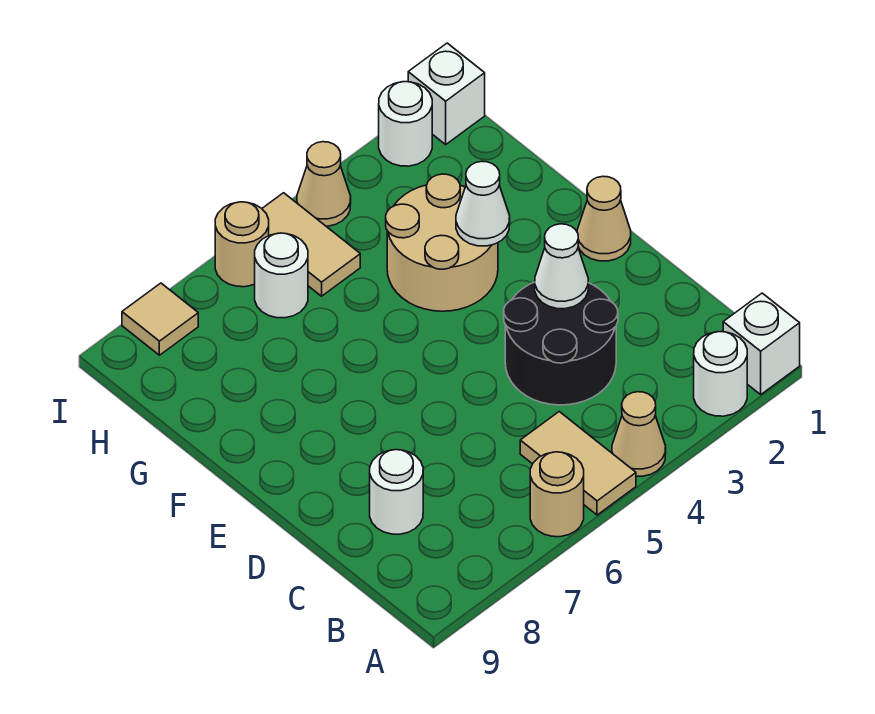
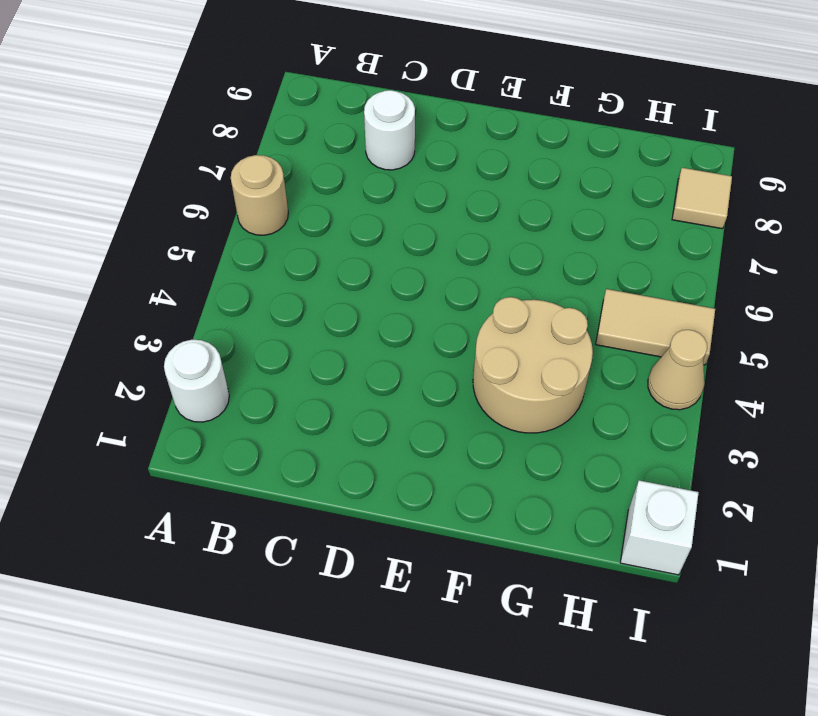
none -> white brick A1 level 1
none -> tan cone A4 level 1
none -> tan tile A5:B5 level 1

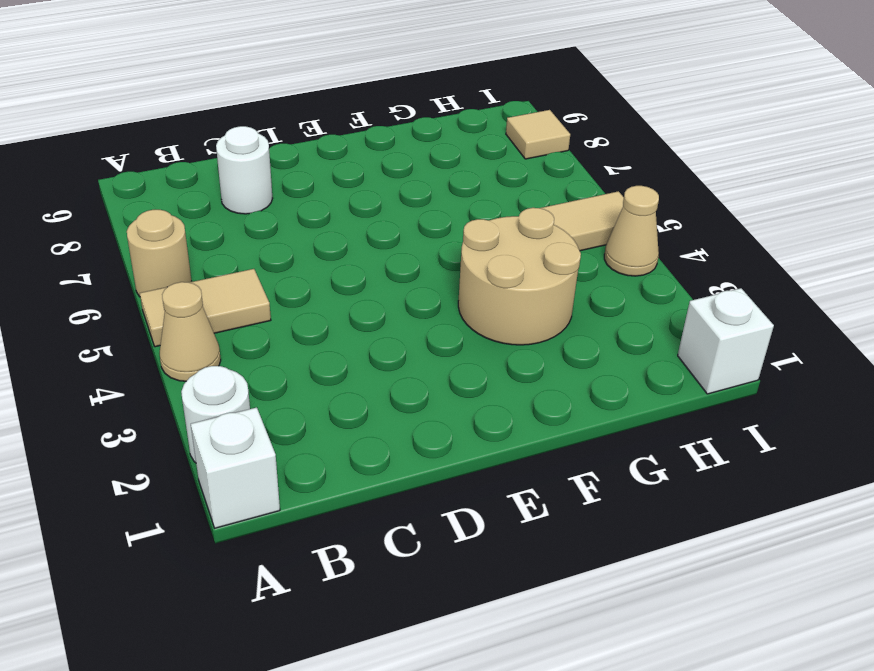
none -> black round brick C3:D4 level 1
none -> tan cone E1 level 1
none -> white round brick H6 level 1

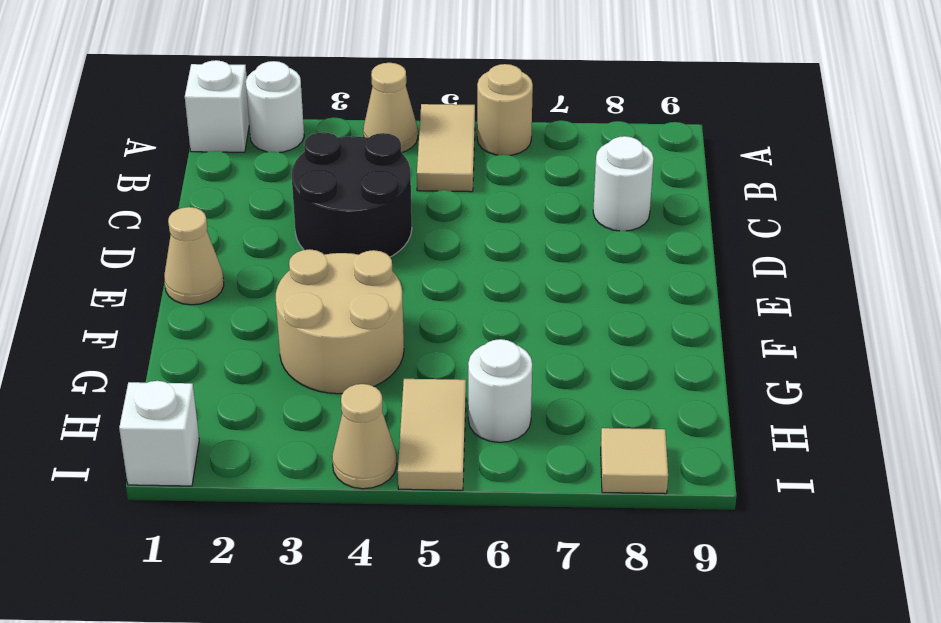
none -> white round brick I2 level 1
none -> tan round brick I6 level 1
none -> white cone D3 level 2

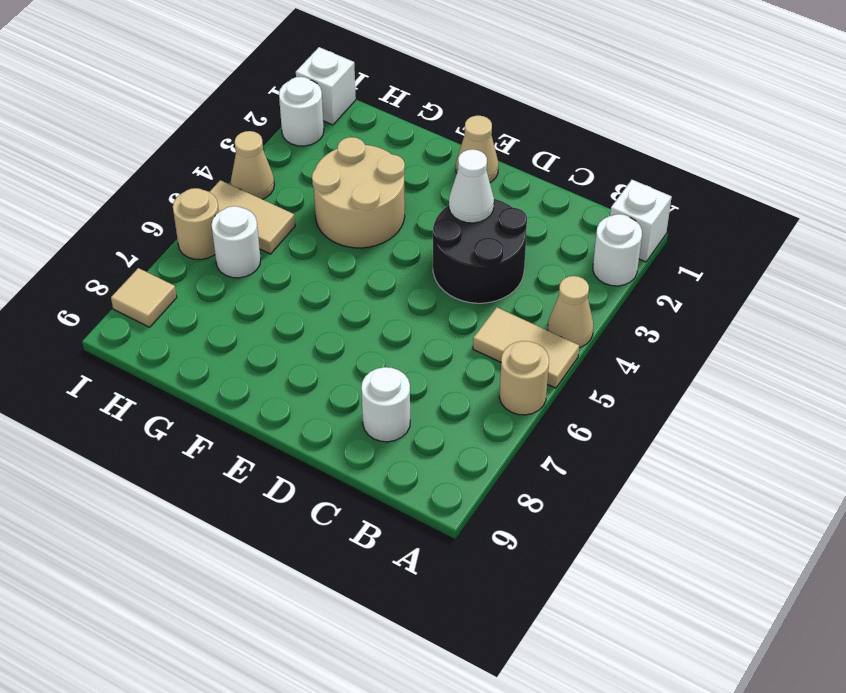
none -> white cone F3 level 2

